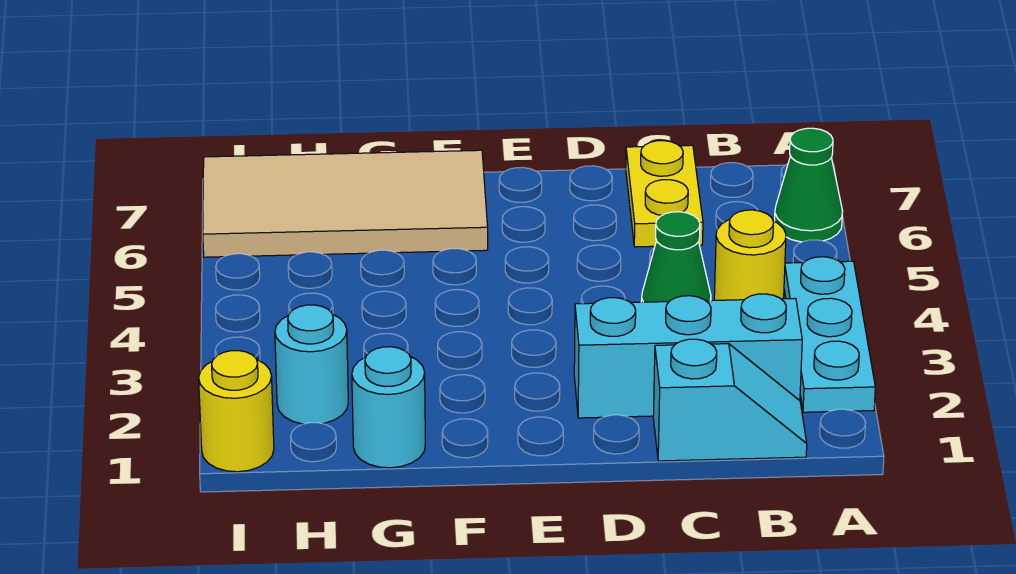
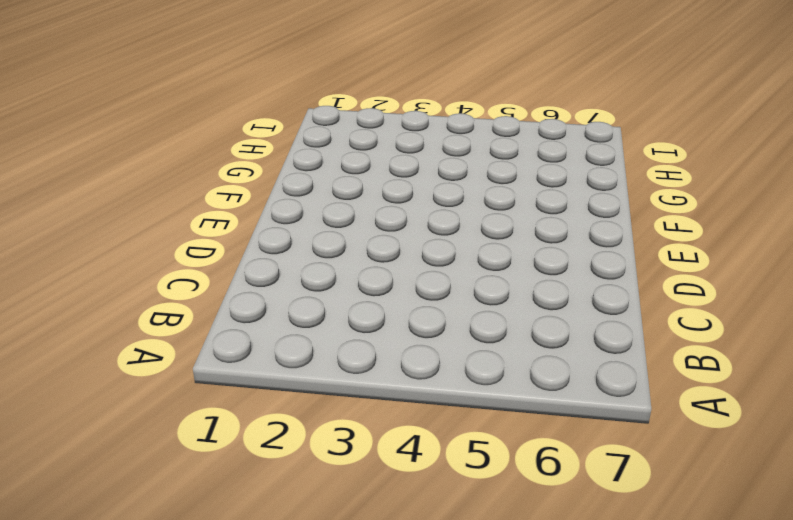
none -> cyan plate A2:A4 level 1
none -> green cone A6 level 1

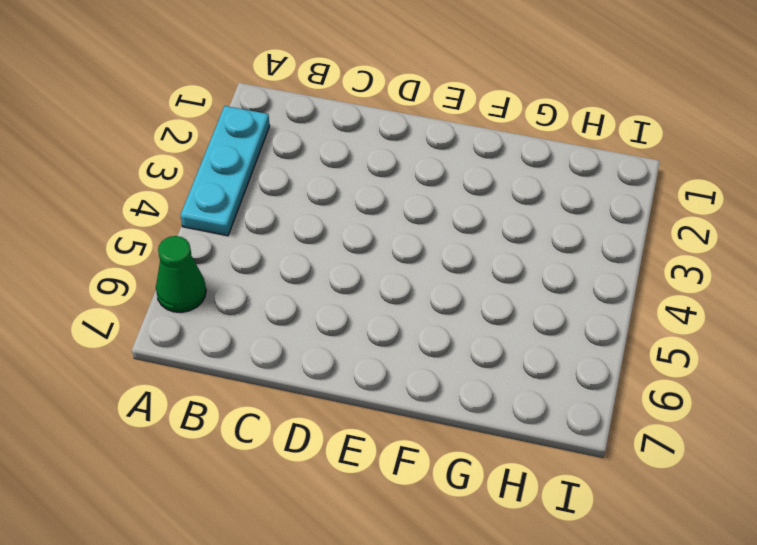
none -> cyan slope B1:C1 level 1 top C
none -> cyan brick B2:D2 level 1

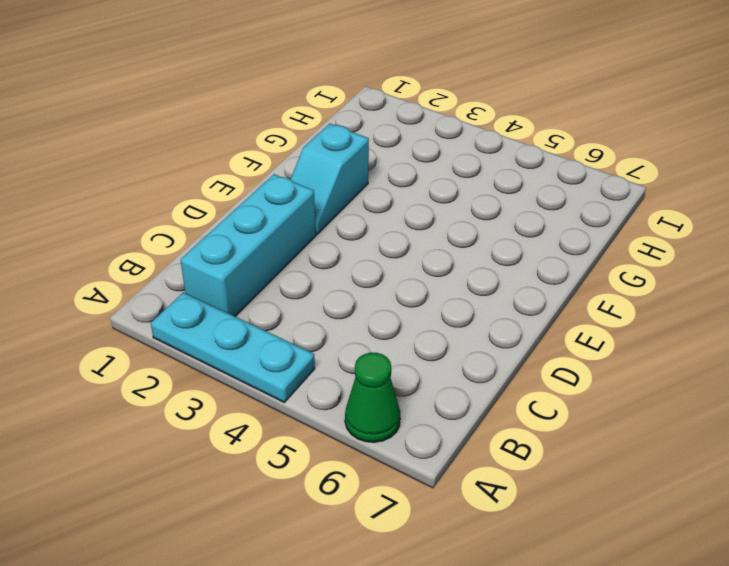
cyan slope E2:F2 level 1 top F -> cyan slope B1:C1 level 1 top C
none -> yellow round brick B4 level 1
none -> green cone C4 level 1

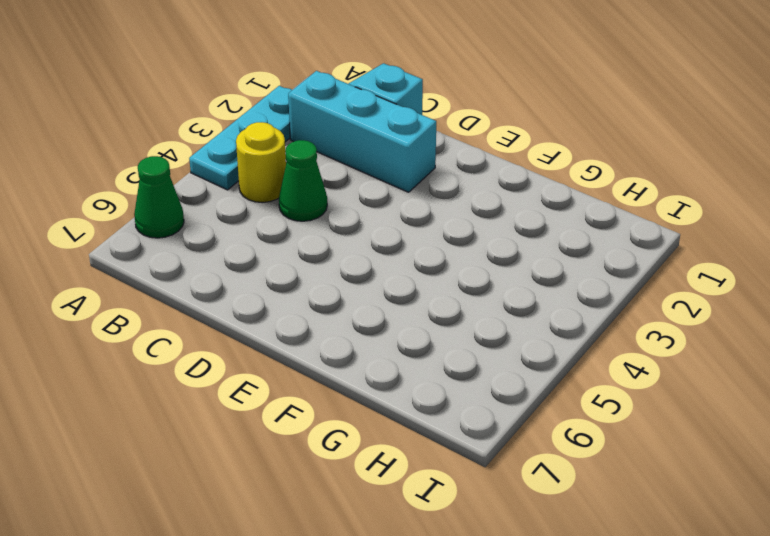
none -> yellow plate C6:C7 level 1
none -> tan tile F6:I7 level 1

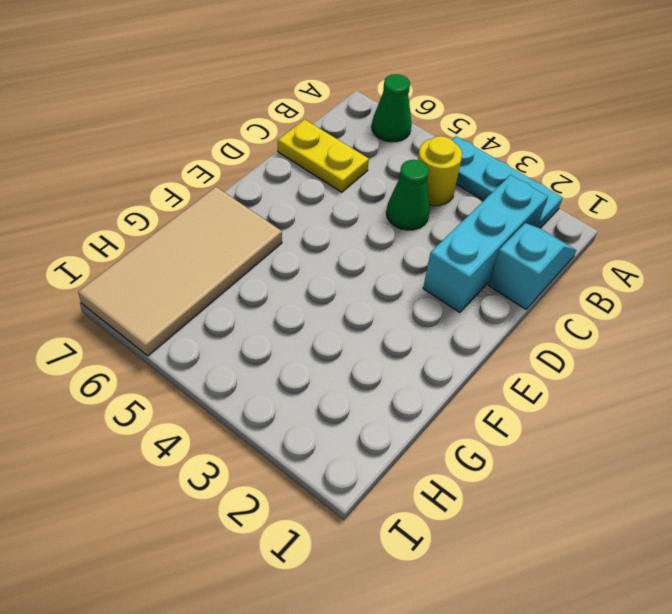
none -> cyan round brick G1 level 1
none -> cyan round brick H2 level 1

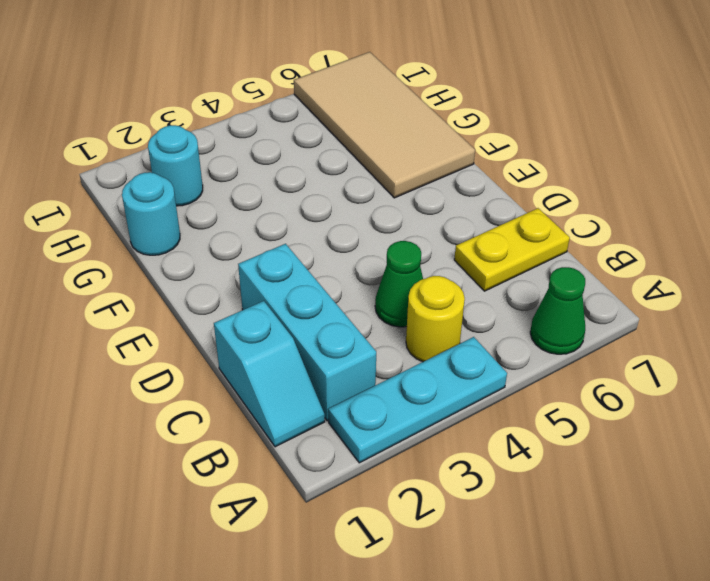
none -> yellow round brick I1 level 1

